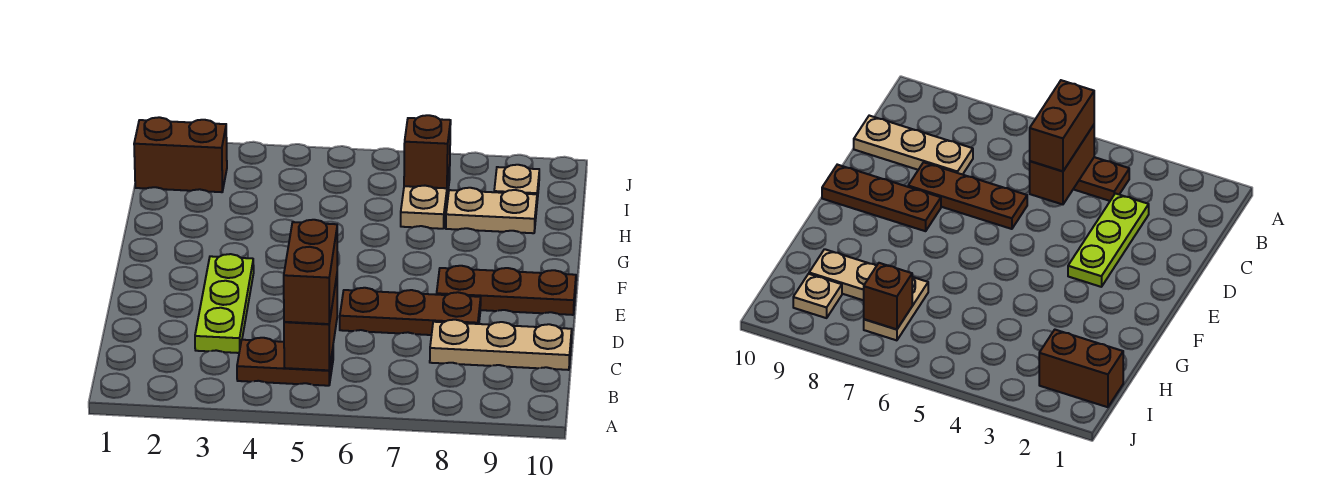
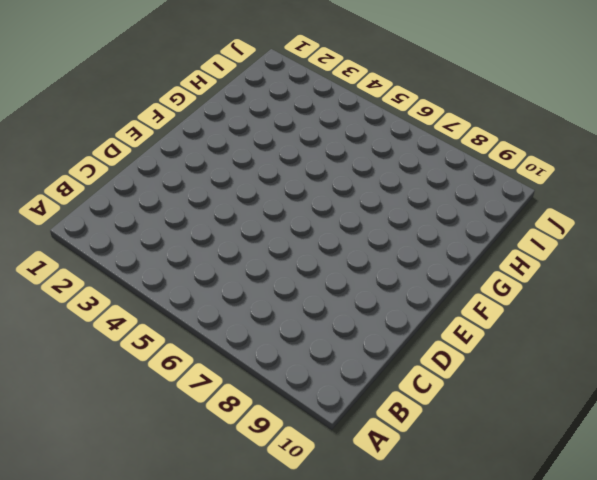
none -> brown plate B4:B5 level 1
none -> lime plate C3:E3 level 1
none -> tan plate C8:C10 level 1

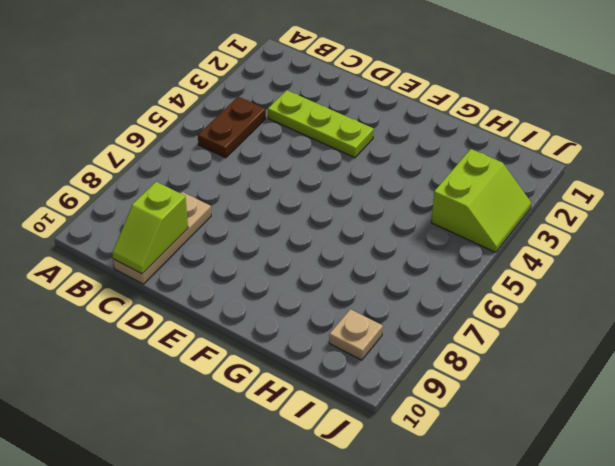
lime slope C9:C10 level 2 top 9 -> none
lime slope I3:J4 level 1 top I -> none
none -> brown plate D6:D8 level 1
none -> brown plate E8:E10 level 1
none -> tan plate H7:I7 level 1

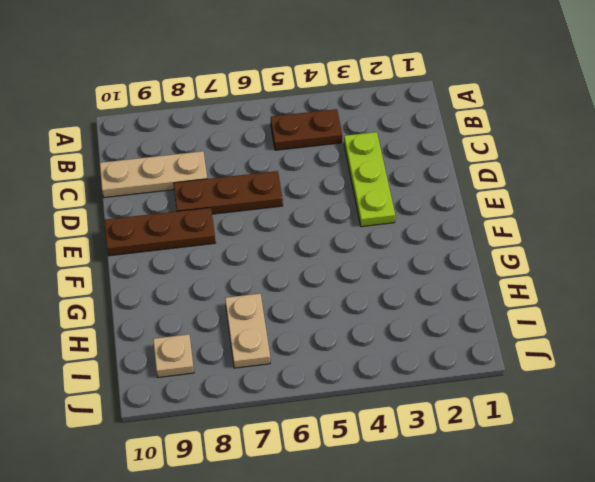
none -> tan plate H8:H9 level 1
none -> brown brick I1:I2 level 1
none -> brown brick B5:C5 level 2

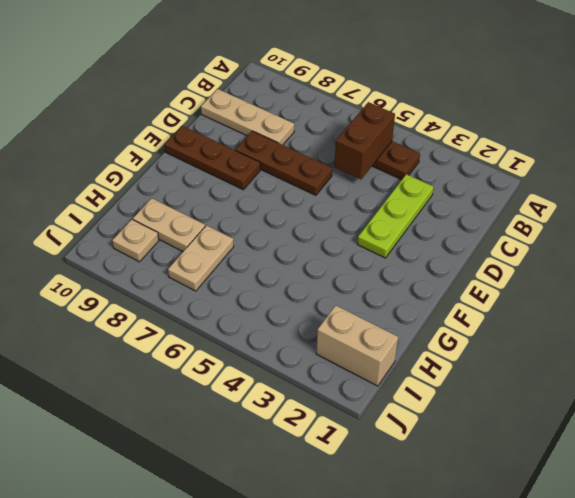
tan brick I1:I2 level 1 -> brown brick I1:I2 level 1
none -> brown brick I7 level 2
none -> brown brick B5:C5 level 3

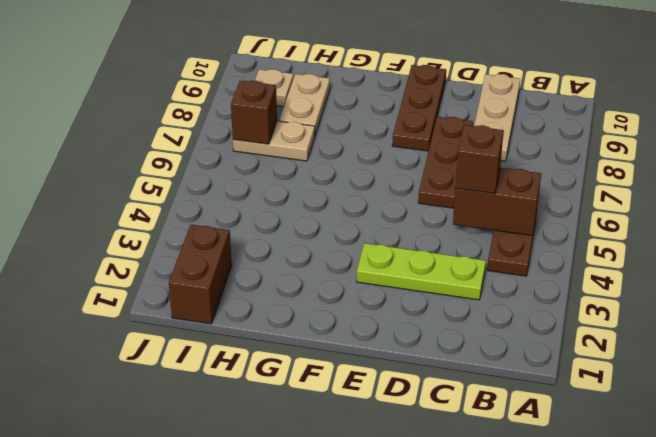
brown brick C5 level 3 -> brown brick B5:C5 level 3

